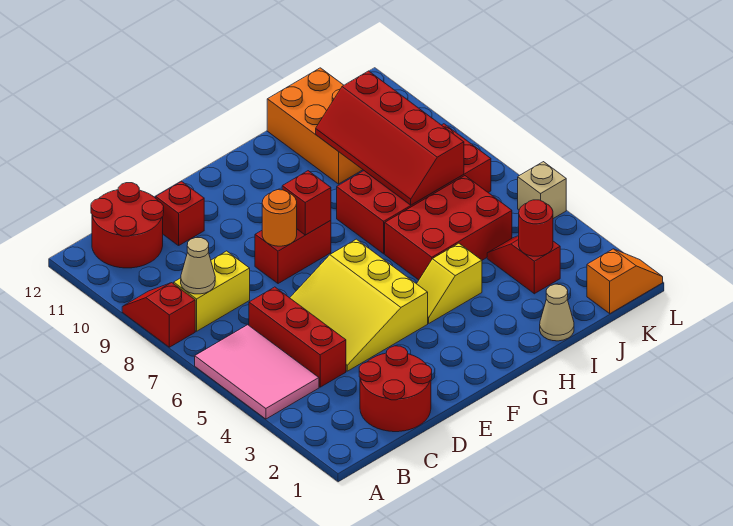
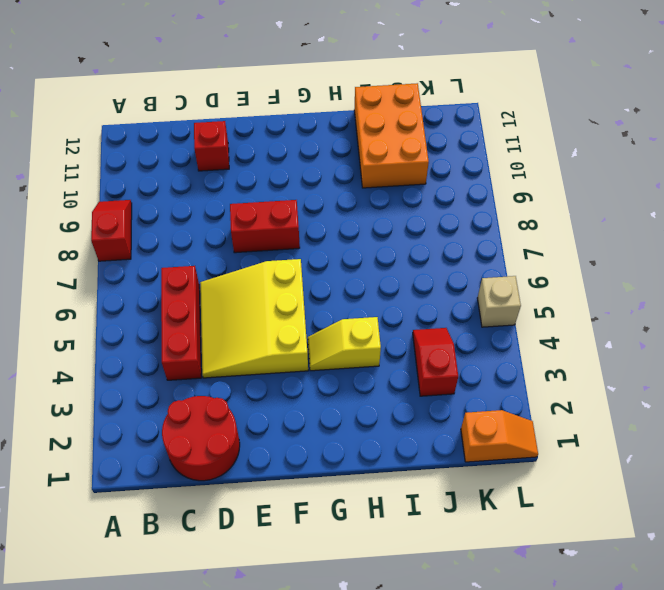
none -> pink tile A4:B6 level 1
none -> yellow brick B8:C8 level 1
none -> red round brick B11:C12 level 1

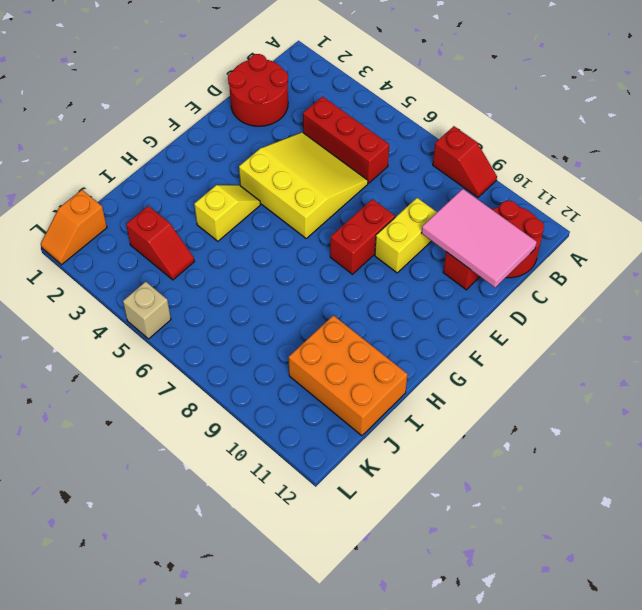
pink tile C10:D12 level 2 -> pink tile A4:B6 level 1
yellow brick D9:E9 level 1 -> yellow brick B8:C8 level 1
none -> red brick H5:J6 level 1
none -> red brick H7:K8 level 1
none -> tan cone I1 level 1

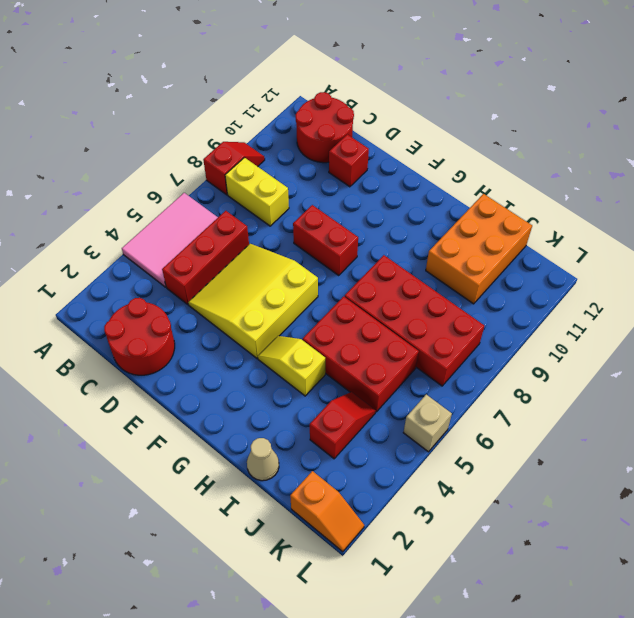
none -> tan cone B8 level 2
none -> orange round brick E8 level 2
none -> red brick F8 level 2

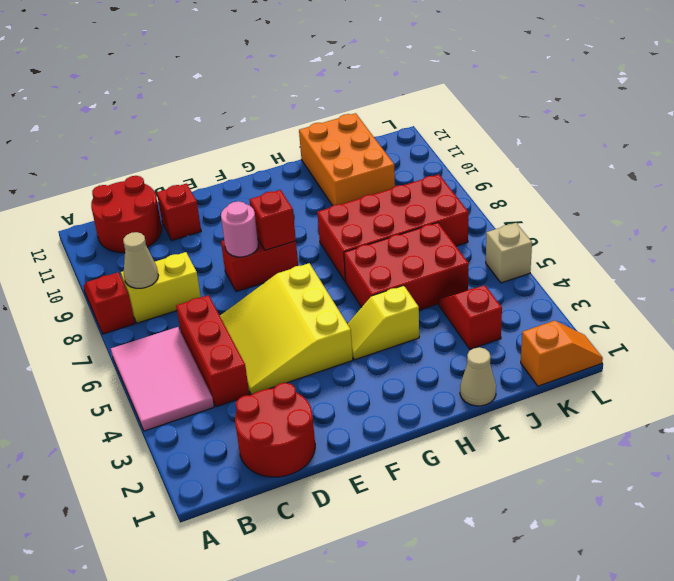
pink round brick E8 level 2 -> orange round brick E8 level 2
none -> red slope I7:J10 level 2 top J
none -> red round brick J3 level 2

